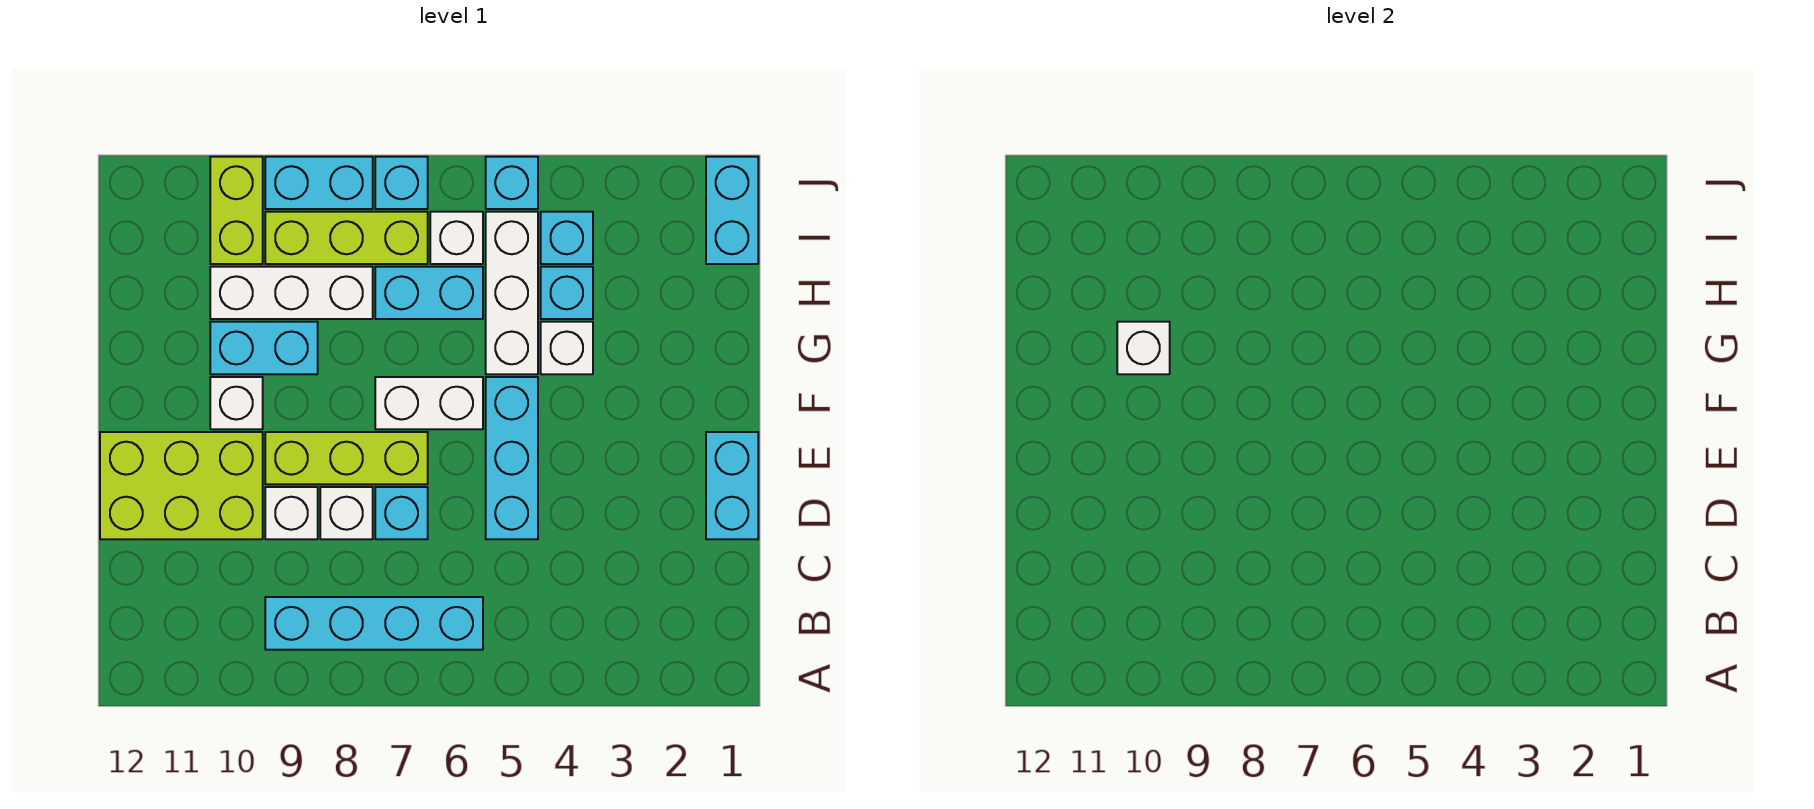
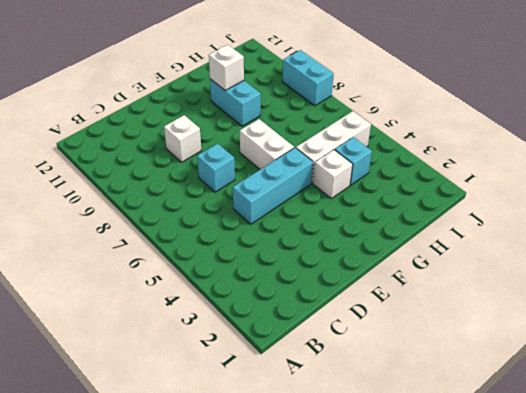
none -> cyan brick B6:B9 level 1
none -> cyan brick D1:E1 level 1
none -> white brick D8 level 1

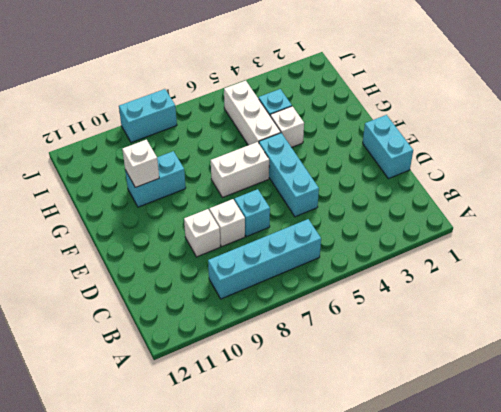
none -> lime brick D10:E12 level 1
none -> lime brick E7:E9 level 1
none -> white brick F10 level 1

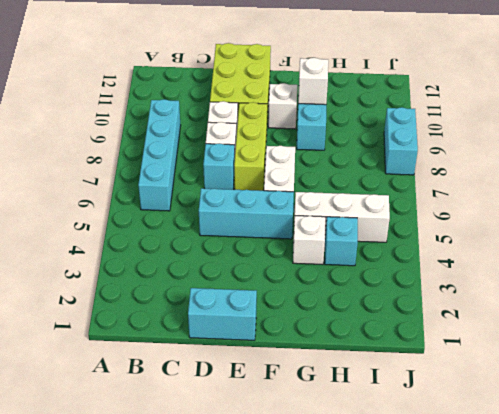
none -> cyan brick H6:H7 level 1
none -> white brick H8:H10 level 1
none -> cyan brick I1:J1 level 1

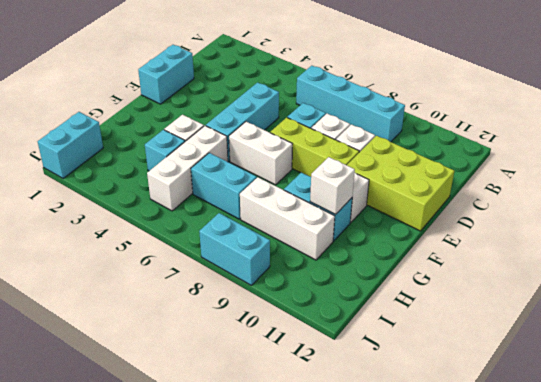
none -> cyan brick I4 level 1
none -> white brick I6 level 1
none -> lime brick I7:I9 level 1

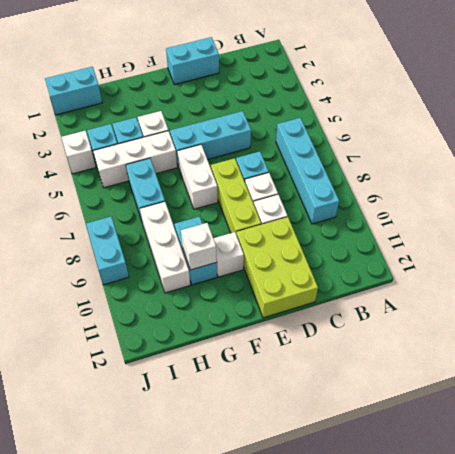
white brick J4 level 1 -> white brick I6 level 1
none -> lime brick I7:I9 level 1
none -> lime brick I10:J10 level 1
none -> cyan brick J5 level 1

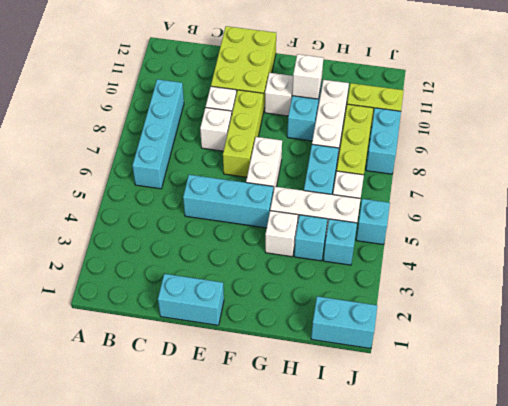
none -> cyan brick D7 level 1
none -> cyan brick J7 level 1

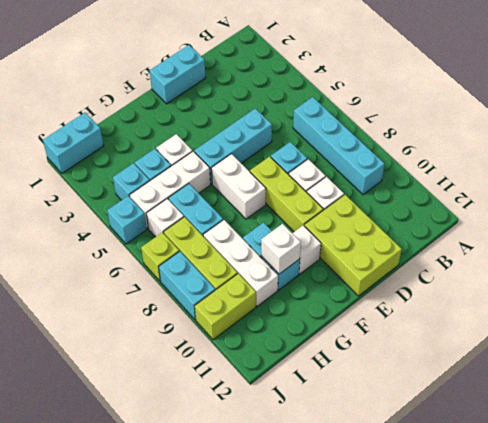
lime brick J7 level 1 -> cyan brick J7 level 1

